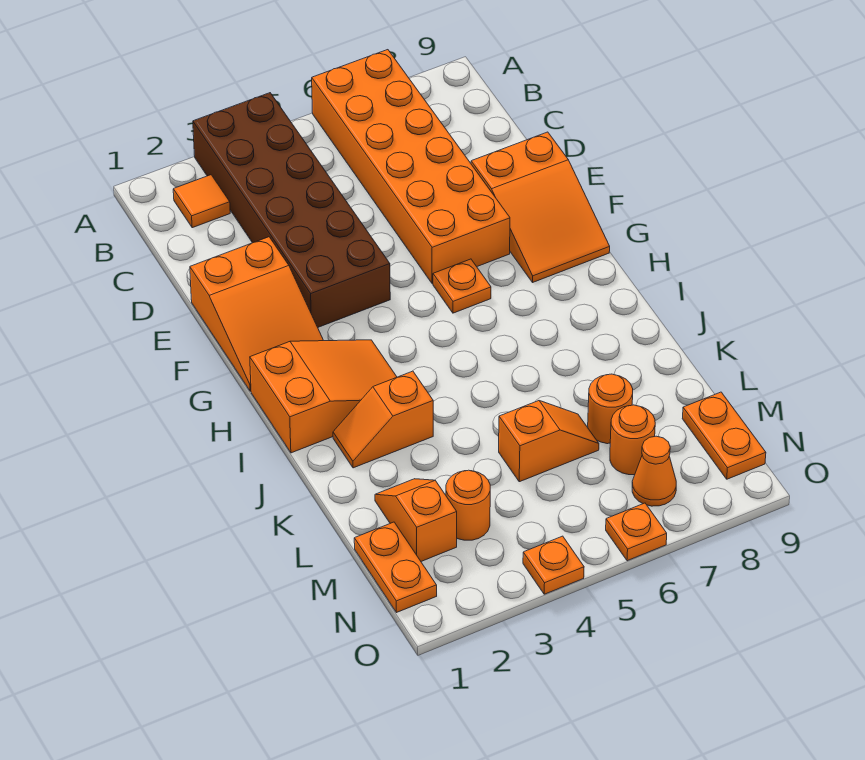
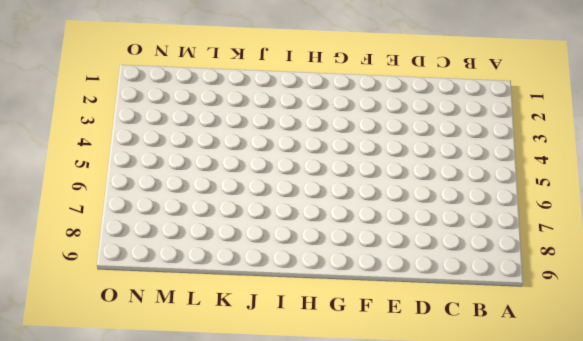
none -> brown brick A3:F4 level 1
none -> orange brick A6:F7 level 1
none -> orange tile B2 level 1

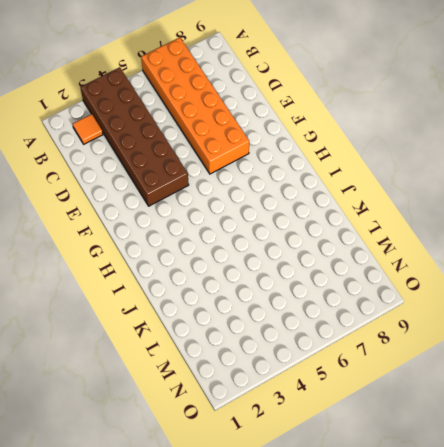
none -> orange slope E1:G2 level 1 top E
none -> orange slope E8:G9 level 1 top E
none -> orange plate G6 level 1

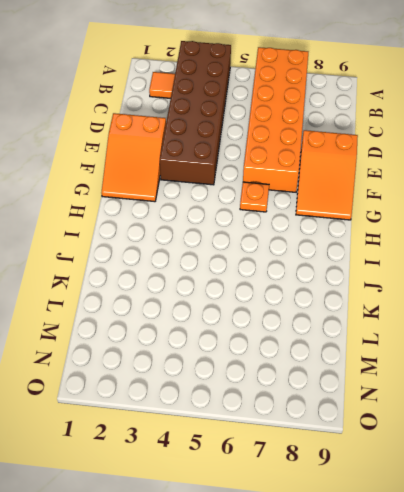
none -> orange slope H1:I3 level 1 top 1
none -> orange slope J2:J3 level 1 top 3
none -> orange slope L2:M2 level 1 top M

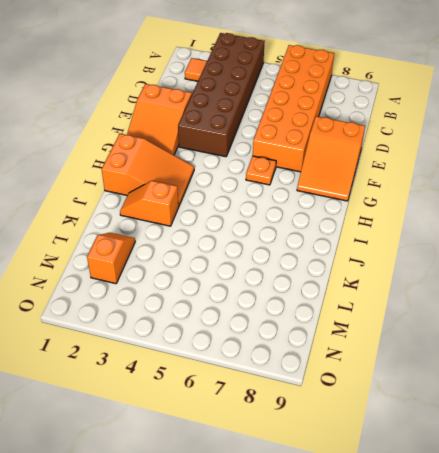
none -> orange slope L5:L6 level 1 top 5
none -> orange round brick L7 level 1
none -> orange plate M1:N1 level 1

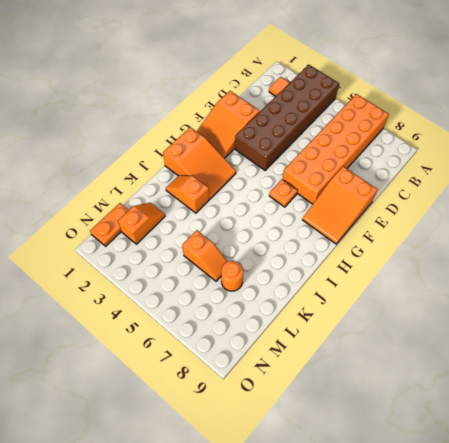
none -> orange round brick M3 level 1
none -> orange round brick M7 level 1
none -> orange plate M9:N9 level 1

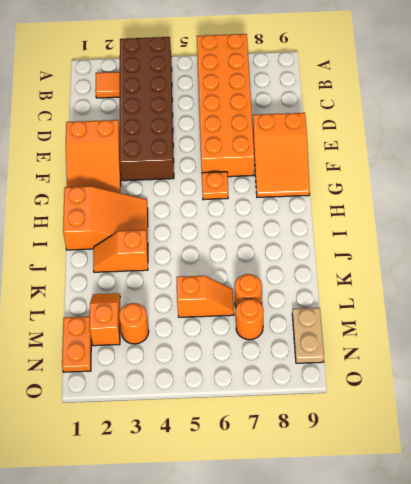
tan plate M9:N9 level 1 -> orange plate M9:N9 level 1
none -> orange cone N7 level 1
none -> orange plate O4 level 1
none -> orange plate O6 level 1

